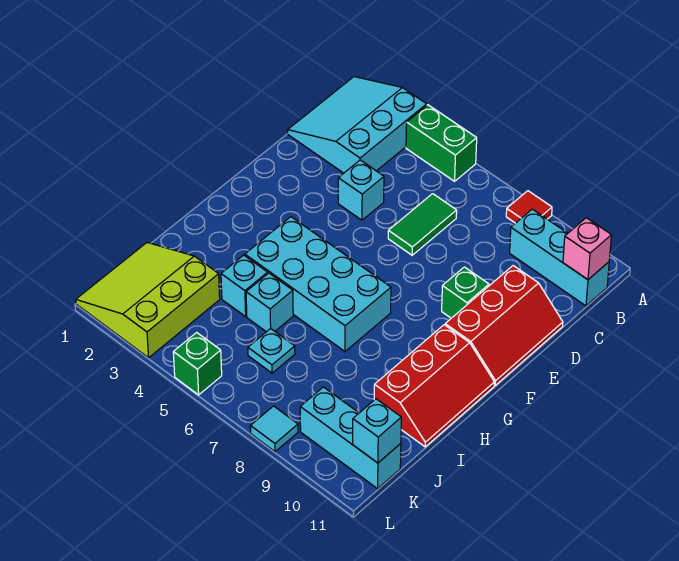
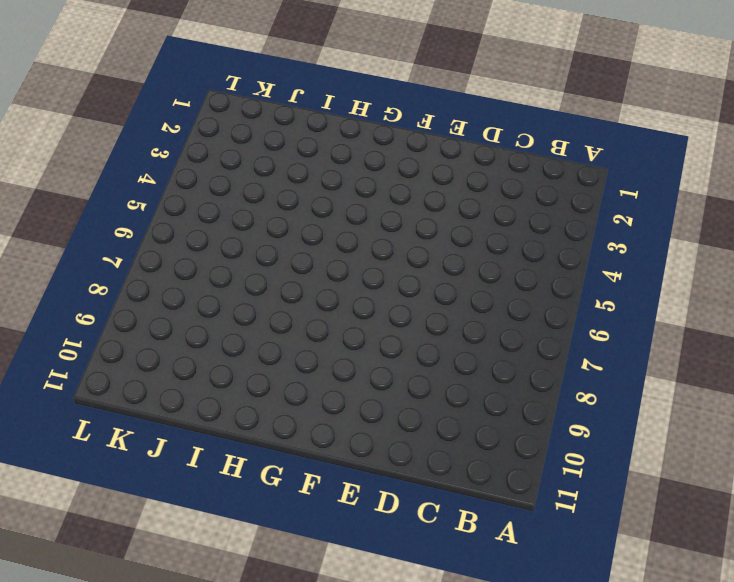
none -> cyan slope A1:C3 level 1 top 3
none -> green brick A4:A5 level 1
none -> red tile A8 level 1

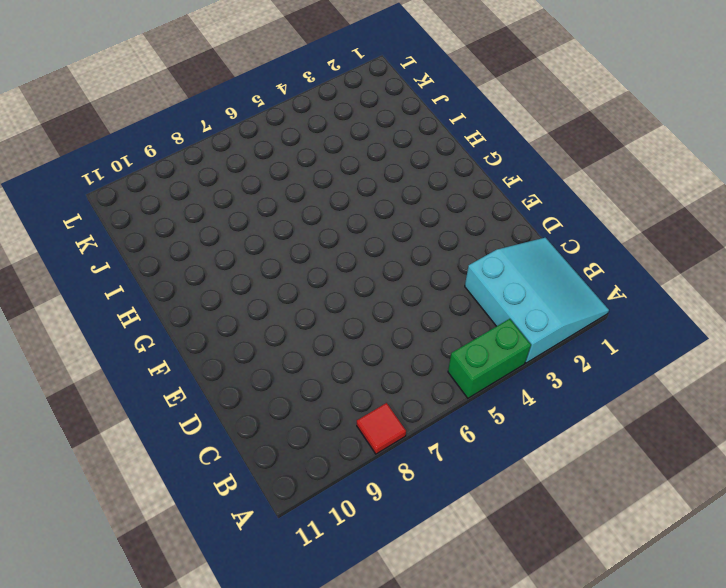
none -> cyan brick B9:B11 level 1
none -> green tile C6:D6 level 1
none -> cyan brick D4 level 1

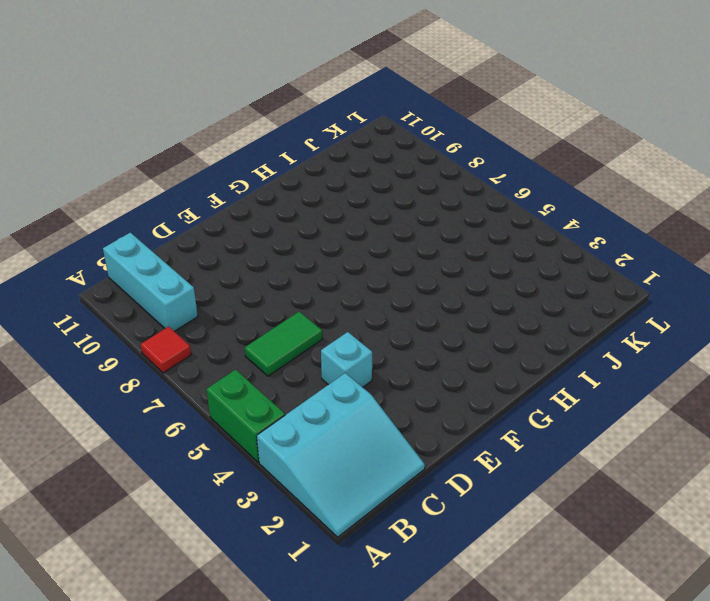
none -> red slope D10:F11 level 1 top 10
none -> green brick E9 level 1
none -> cyan brick G4:H7 level 1

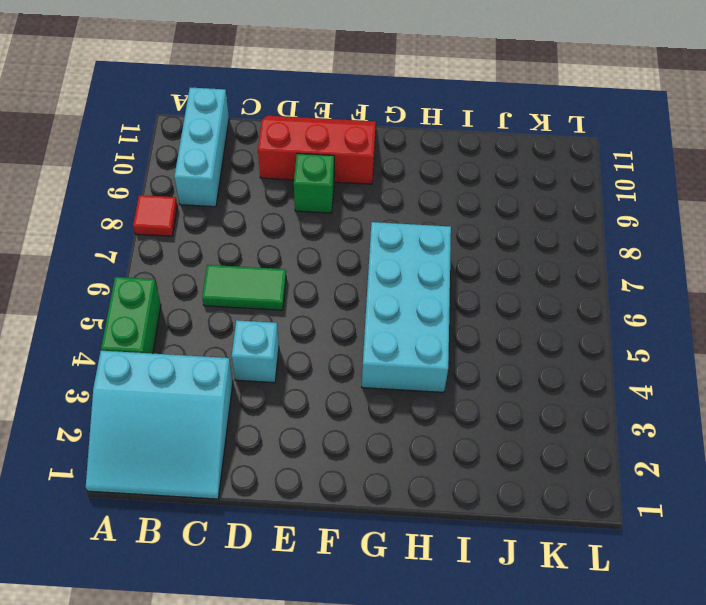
none -> red slope G10:I11 level 1 top 10
none -> cyan brick I4 level 1
none -> cyan brick I5 level 1

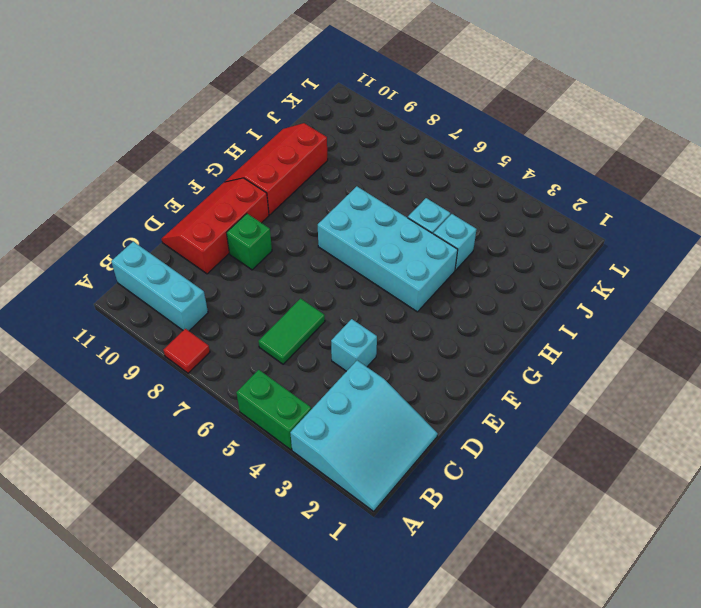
none -> lime slope J1:L3 level 1 top 3
none -> cyan plate J6 level 1
none -> cyan brick K9:K11 level 1

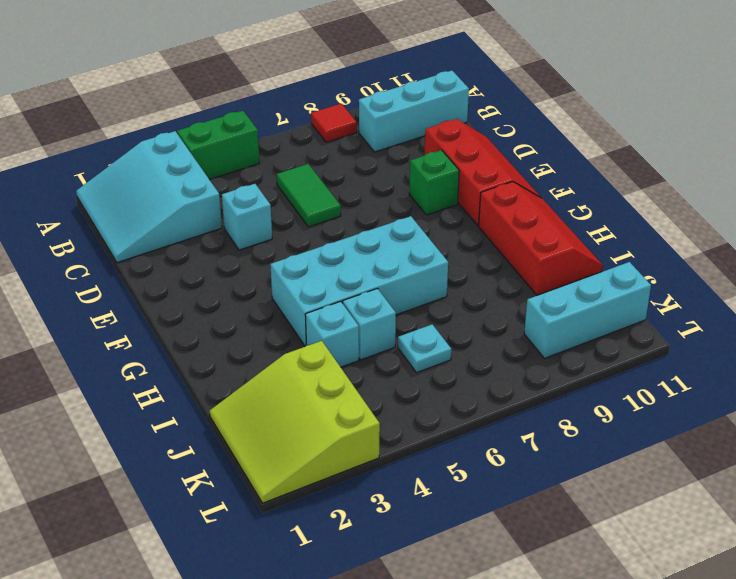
none -> green brick L5 level 1
none -> cyan tile L8 level 1
none -> pink brick B11 level 2

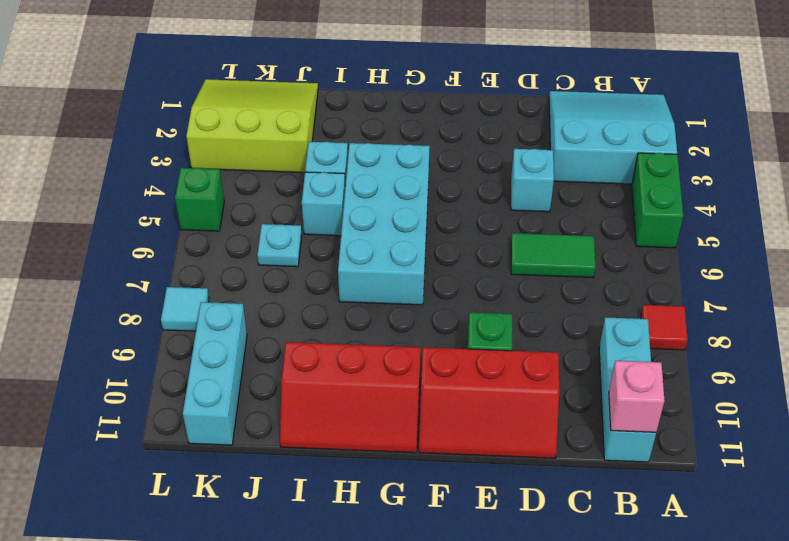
none -> cyan brick K11 level 2

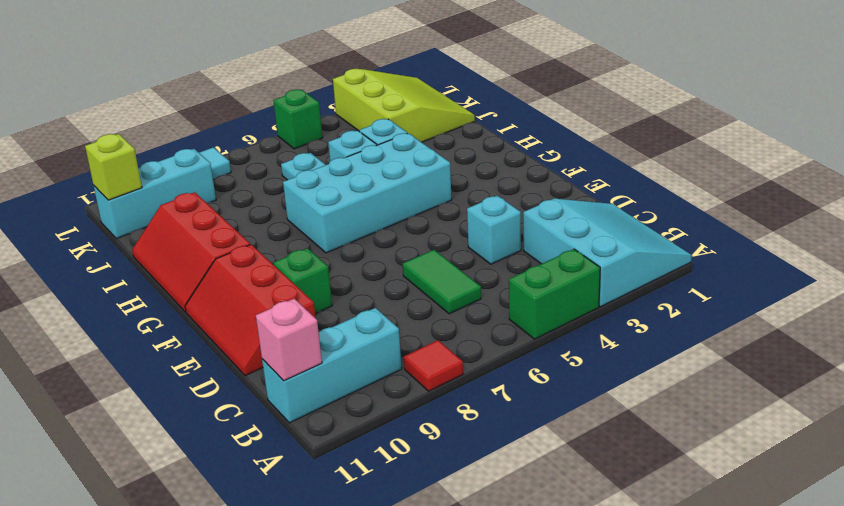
lime brick K11 level 2 -> cyan brick K11 level 2

